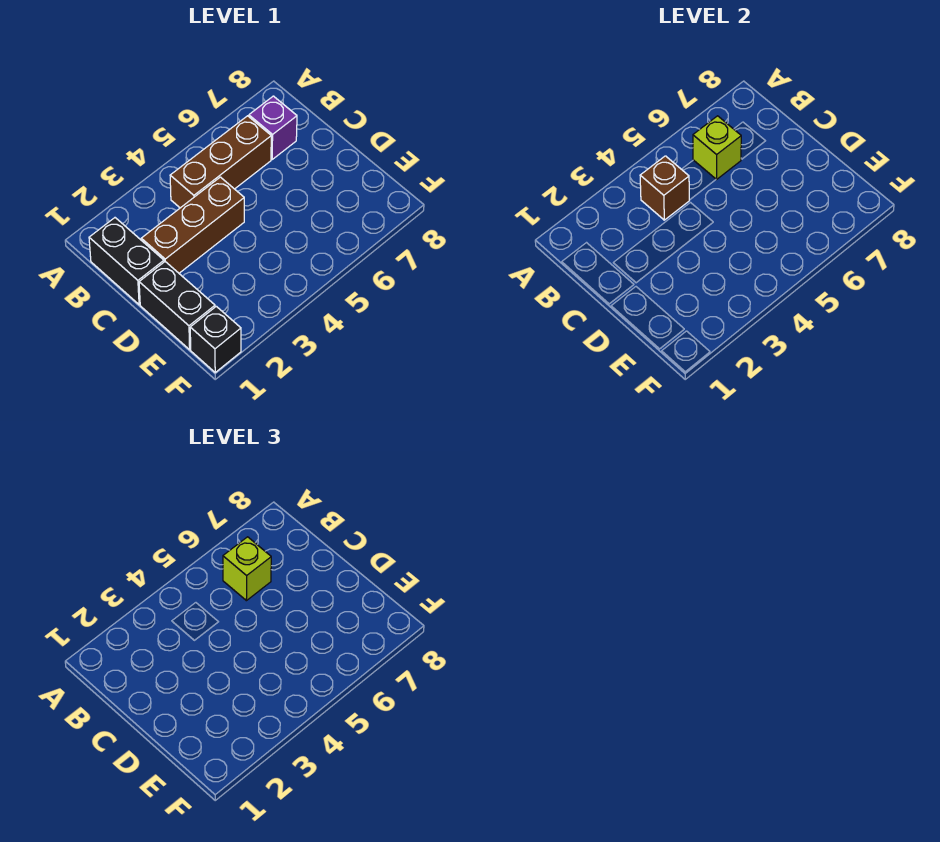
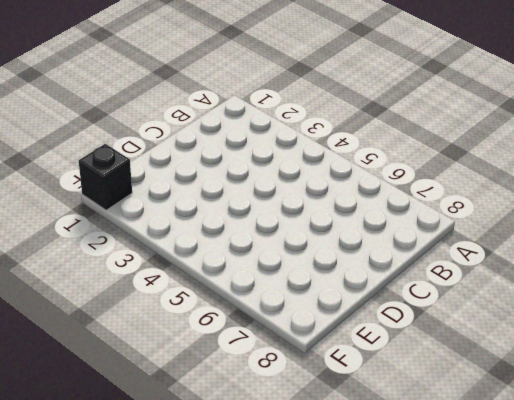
none -> black brick B1:C1 level 1
none -> brown brick B4:B6 level 1

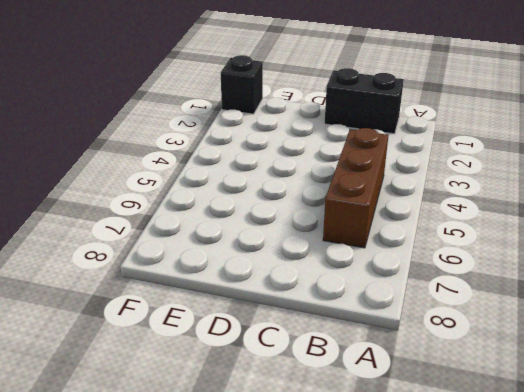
none -> purple brick B7 level 1
none -> brown brick C2:C4 level 1

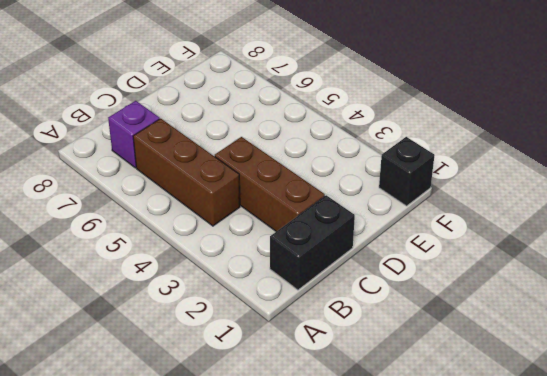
none -> black brick D1:E1 level 1
none -> brown brick B4 level 2

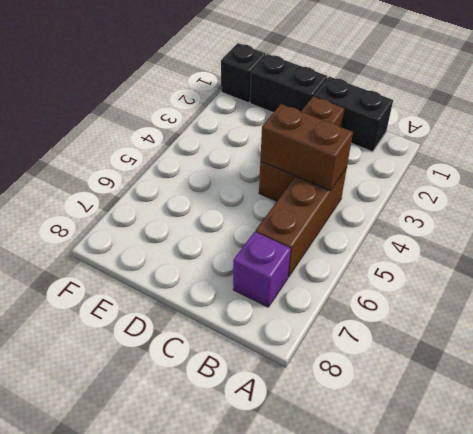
brown brick B4:C4 level 2 -> brown brick B4 level 2
none -> lime brick B6 level 2
none -> lime brick B6 level 3

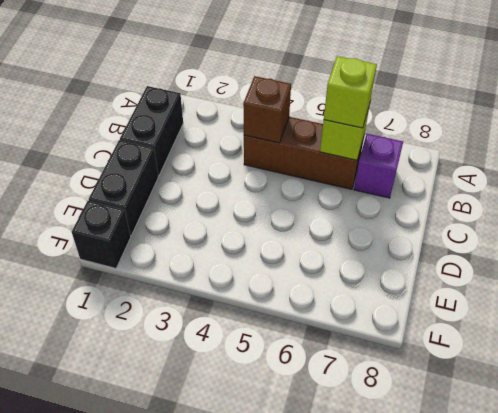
none -> brown brick C2:C4 level 1

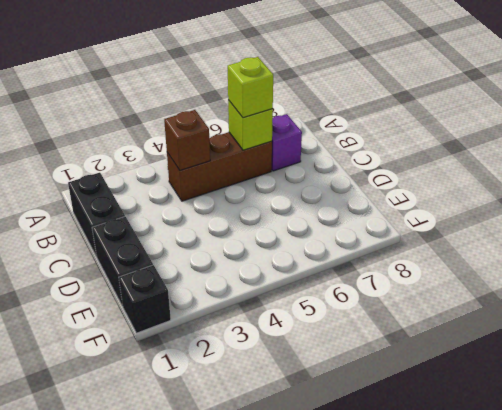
none -> brown brick C2:C4 level 1

